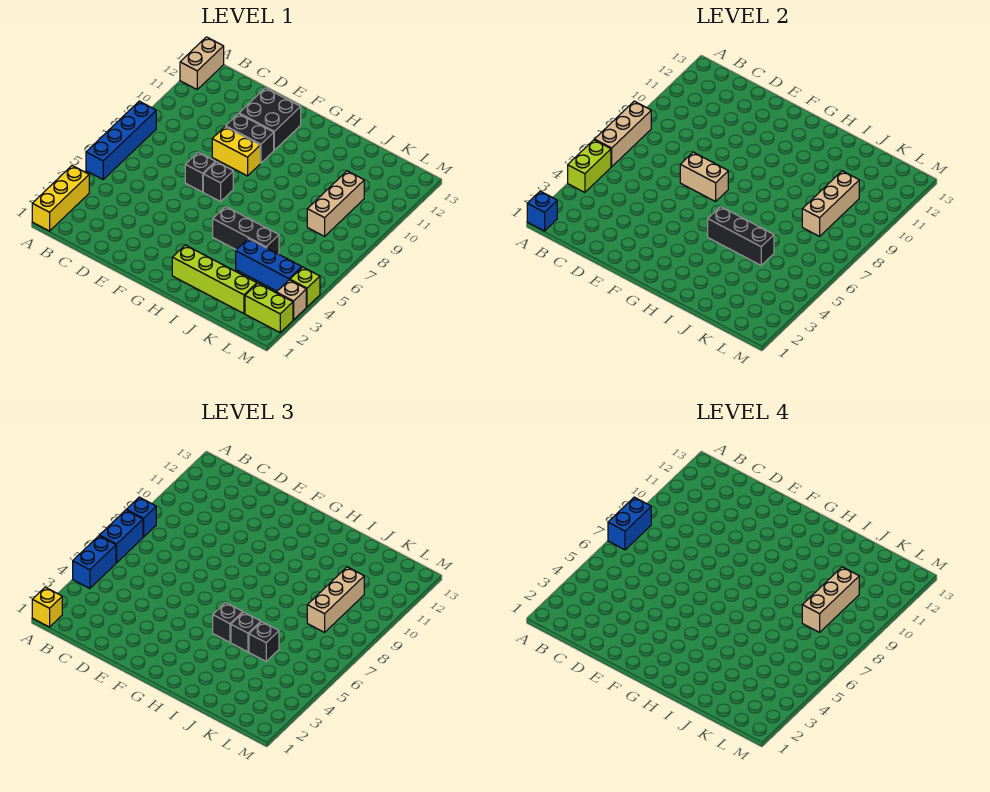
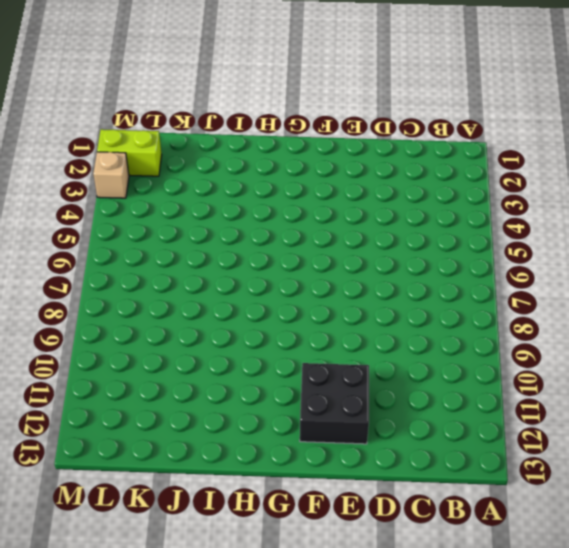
none -> yellow brick A1:A3 level 1
none -> blue brick A5:A8 level 1
none -> tan brick A12:A13 level 1
none -> black brick E7 level 1

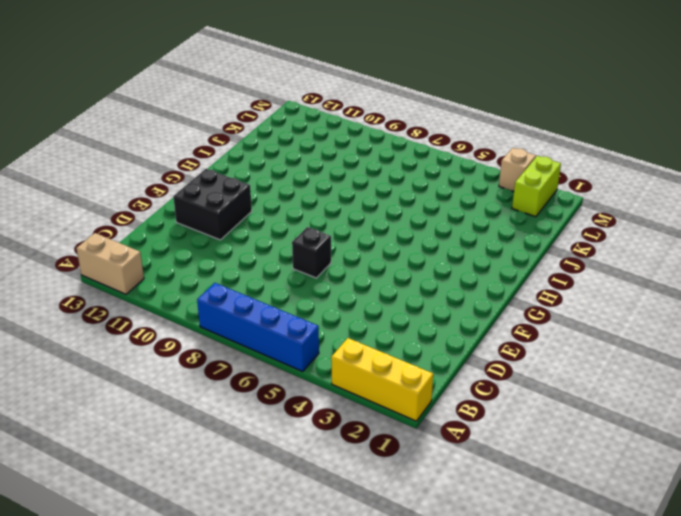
none -> yellow brick E9:F9 level 1
none -> black brick E10:F10 level 1
none -> black brick F7 level 1
none -> lime brick H2:K2 level 1

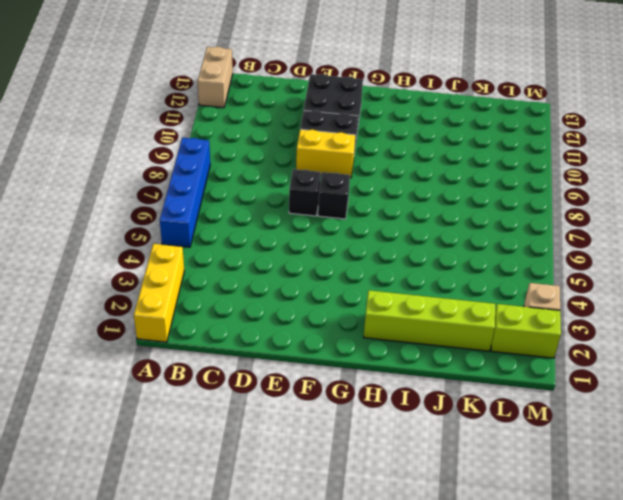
none -> black brick H5:J5 level 1
none -> blue brick J4:L4 level 1
none -> tan brick K8:K10 level 1
none -> lime brick M4 level 1

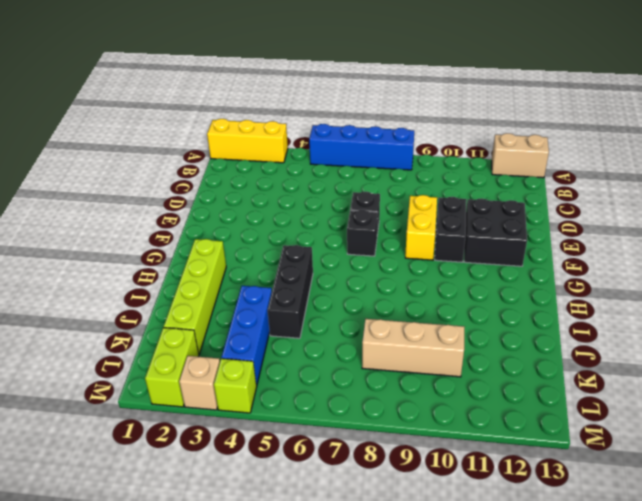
none -> blue brick A1 level 2
none -> lime brick A4:A5 level 2
none -> tan brick A6:A8 level 2
none -> tan brick E7:F7 level 2

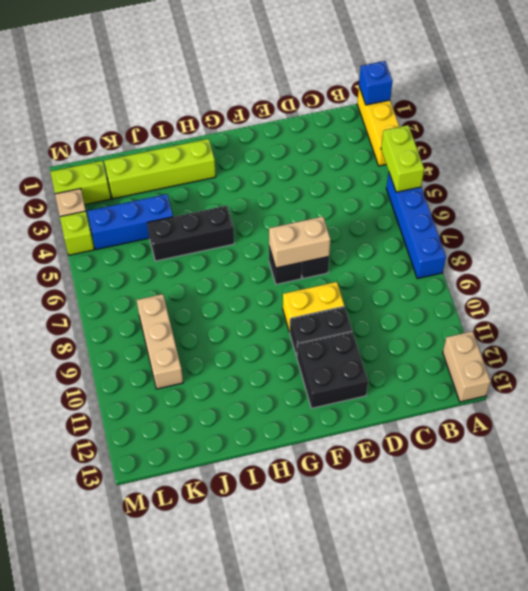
none -> tan brick A6:A8 level 2
none -> black brick H5:J5 level 2
none -> tan brick K8:K10 level 2
none -> yellow brick A1 level 3

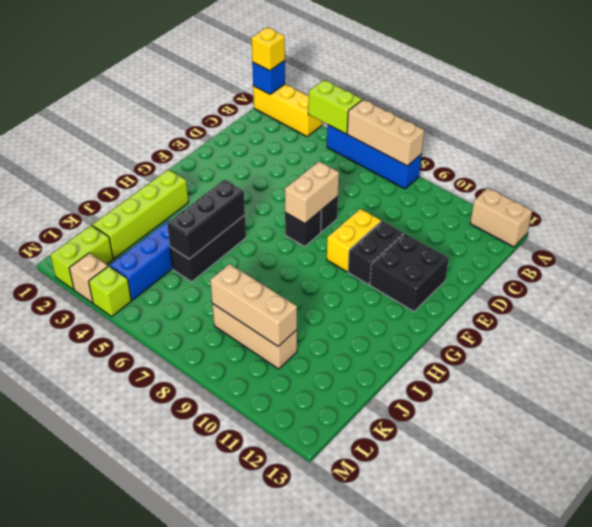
none -> blue brick A4:A5 level 3
none -> blue brick A6:A7 level 3
none -> blue brick A8 level 3
none -> black brick H5 level 3

